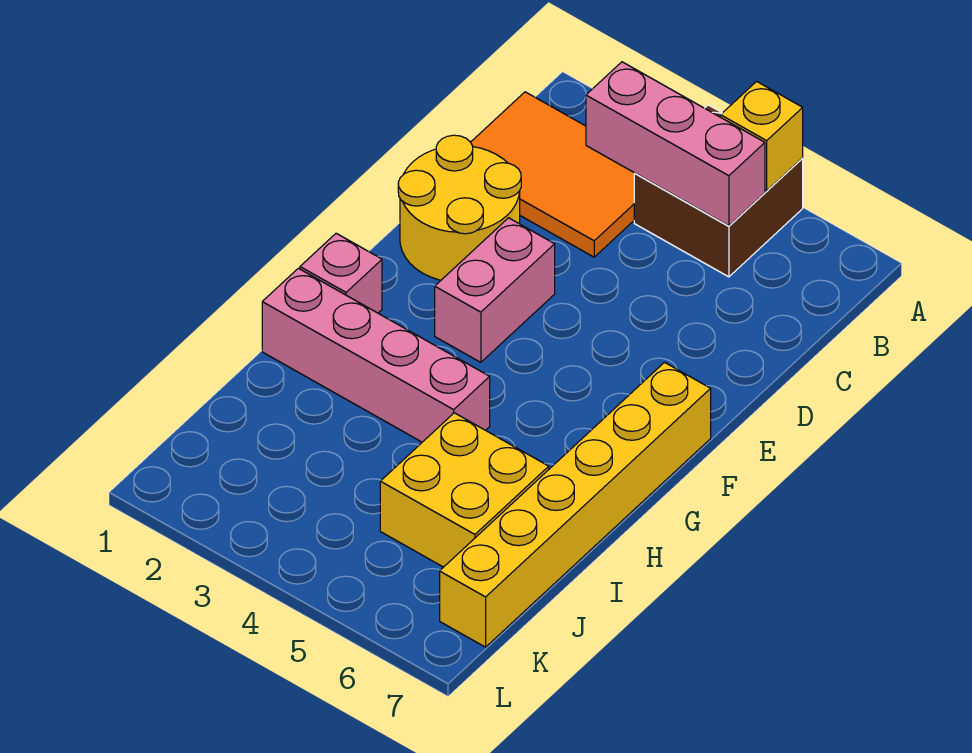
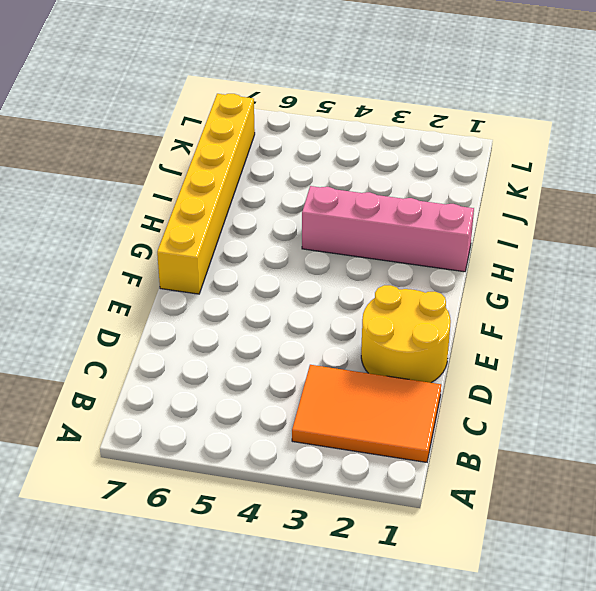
none -> brown brick A4:B5 level 1
none -> pink brick E3:F3 level 1

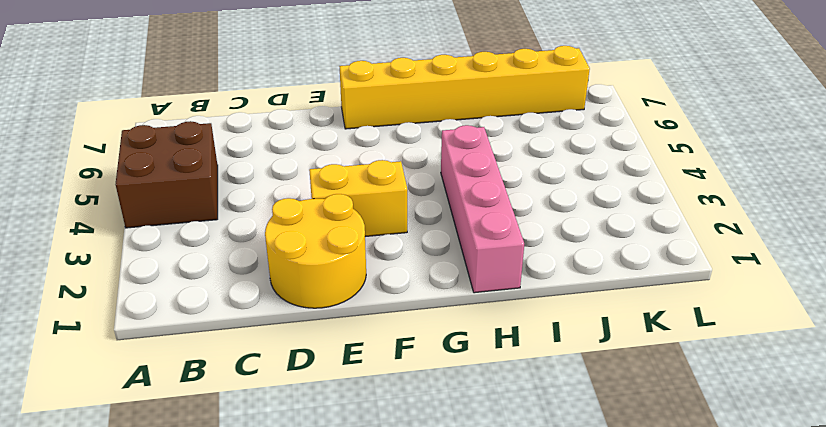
yellow brick E3:F3 level 1 -> pink brick E3:F3 level 1
none -> orange tile B1:C3 level 1
none -> pink brick G1 level 1

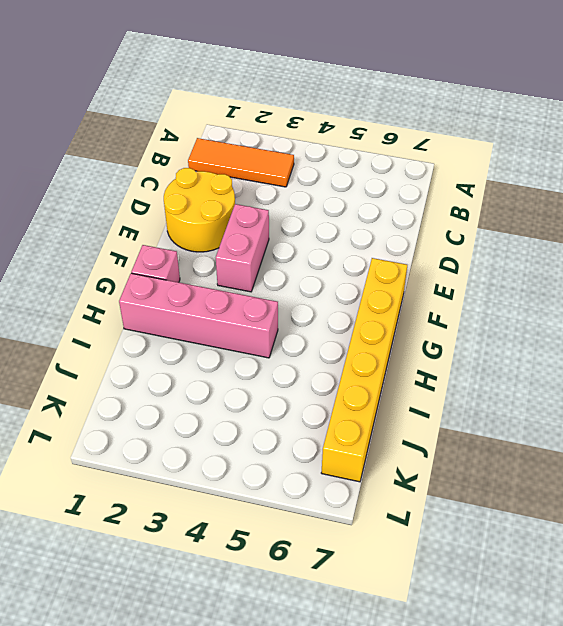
orange tile B1:B3 level 1 -> orange tile B1:C3 level 1
none -> brown brick A4:B5 level 1
none -> yellow brick I5:J6 level 1

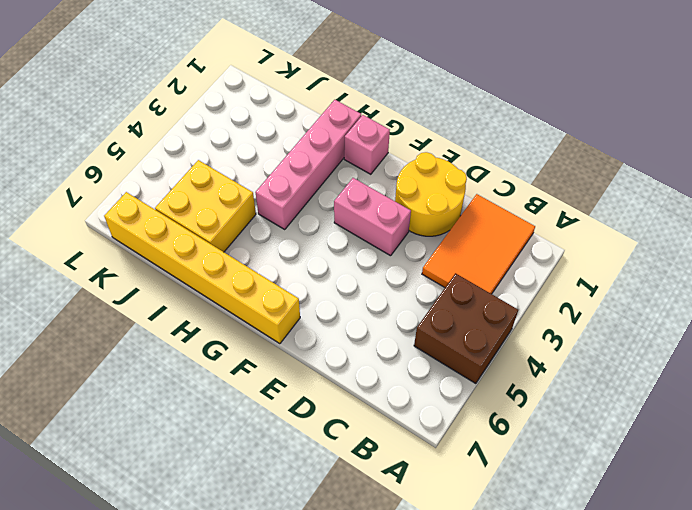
none -> yellow brick A5 level 2
none -> pink brick B3:B5 level 2

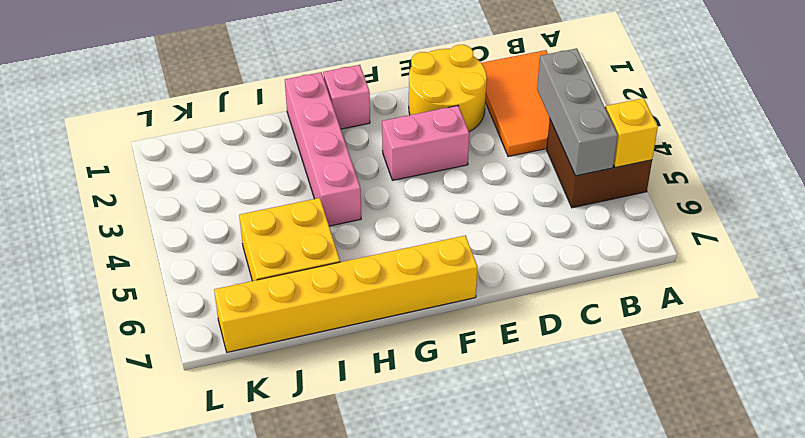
grey brick B3:B5 level 2 -> pink brick B3:B5 level 2

